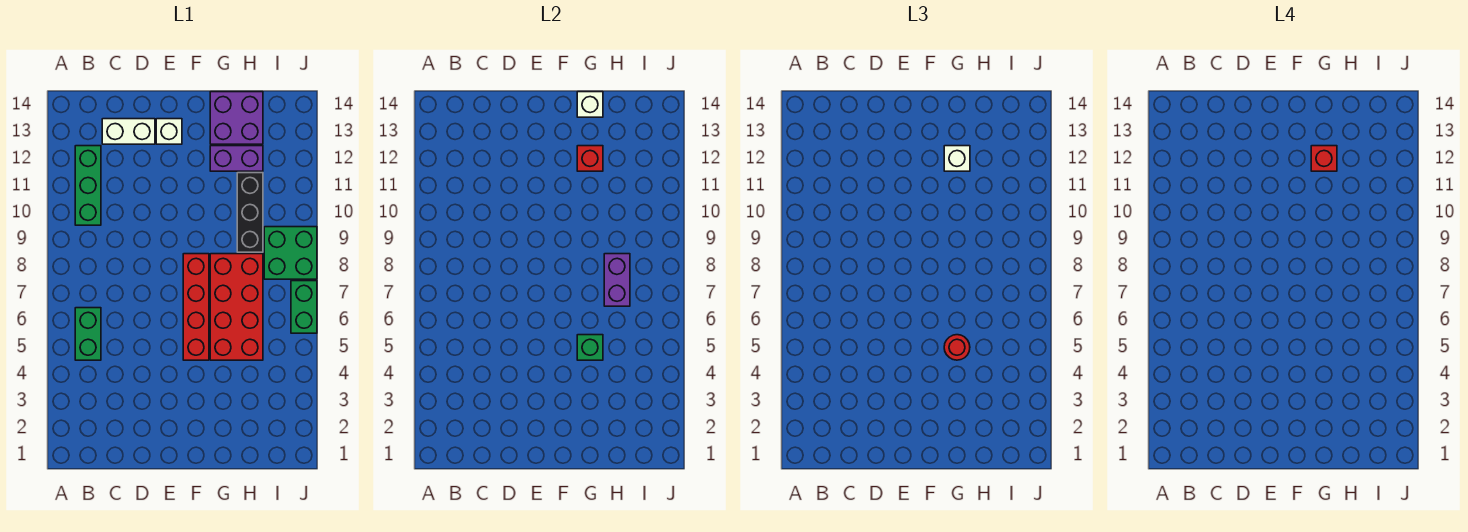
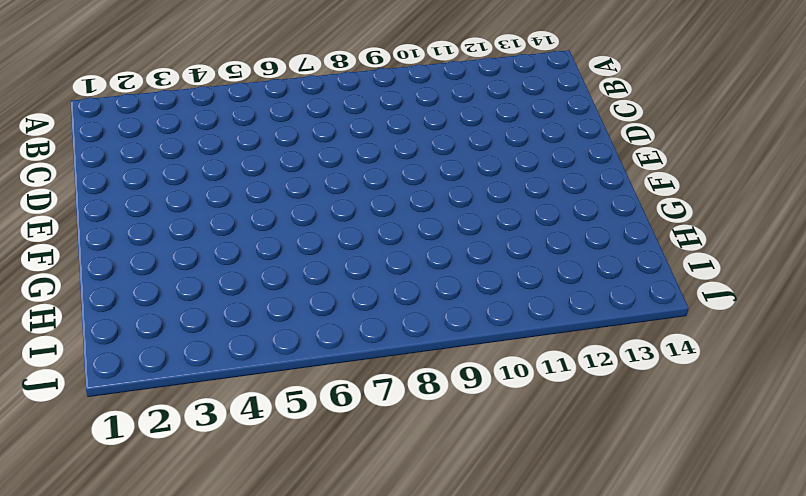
none -> green brick B5:B6 level 1
none -> green brick B10:B12 level 1
none -> white brick C13:D13 level 1

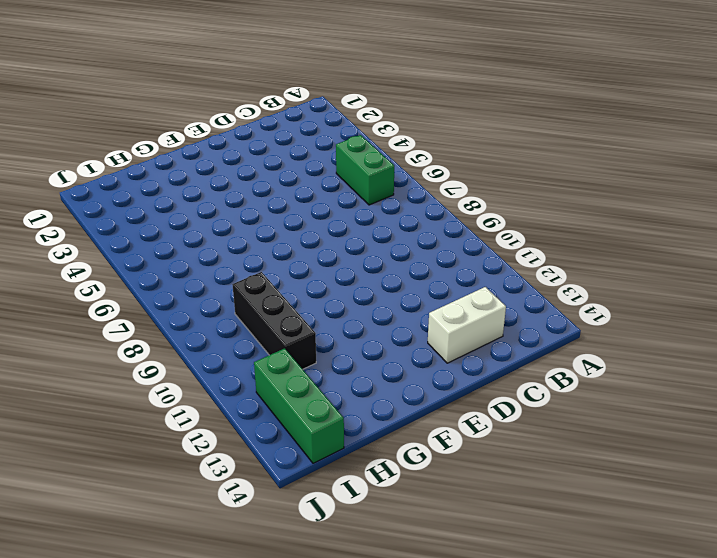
green brick I12:I14 level 1 -> green brick B10:B12 level 1
none -> white brick E13 level 1
none -> red brick F5:F8 level 1
none -> red brick G5:H8 level 1

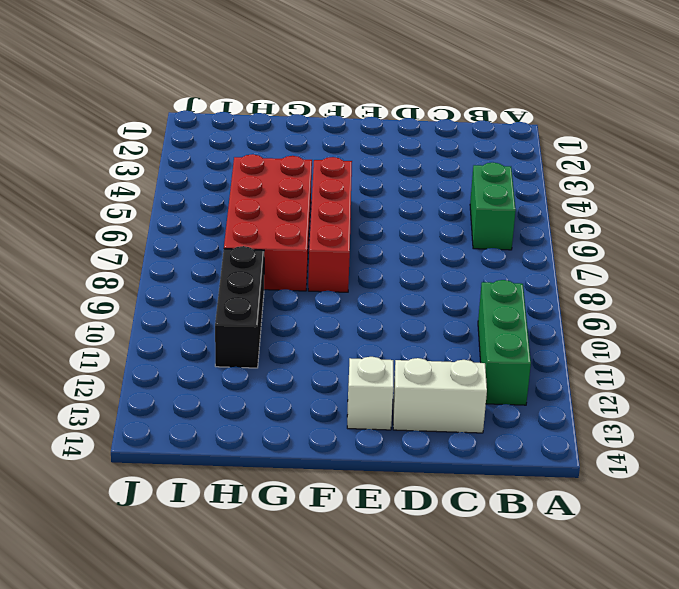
none -> purple brick G12:H12 level 1
none -> purple brick G13:H14 level 1
none -> green brick I8:J9 level 1

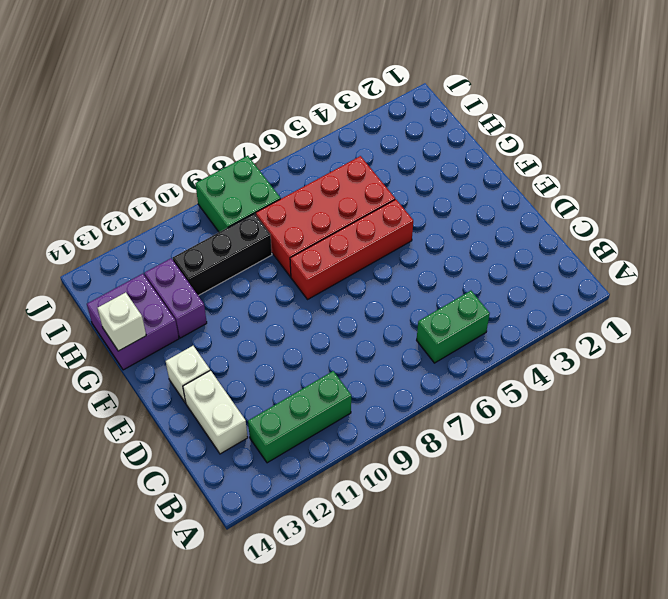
none -> green brick J6:J7 level 1
none -> green brick G5 level 2
none -> red brick G12 level 2

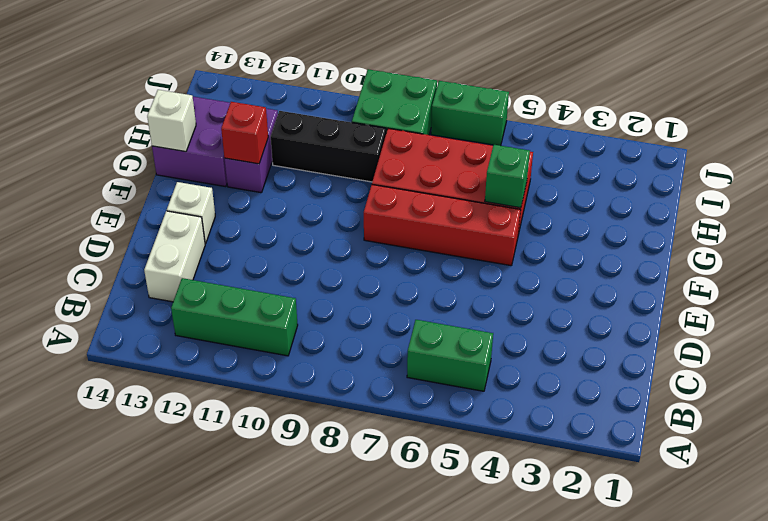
none -> purple brick H7:H8 level 2
none -> red round brick G5 level 3
none -> white brick G12 level 3

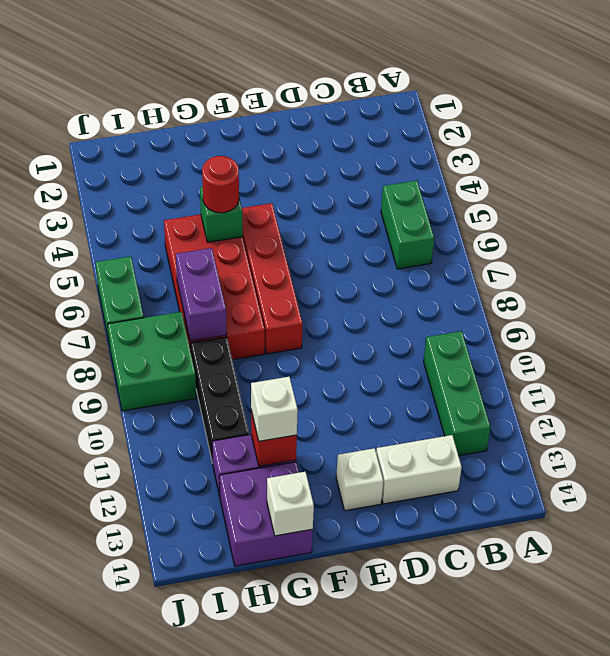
none -> red brick G12 level 4

